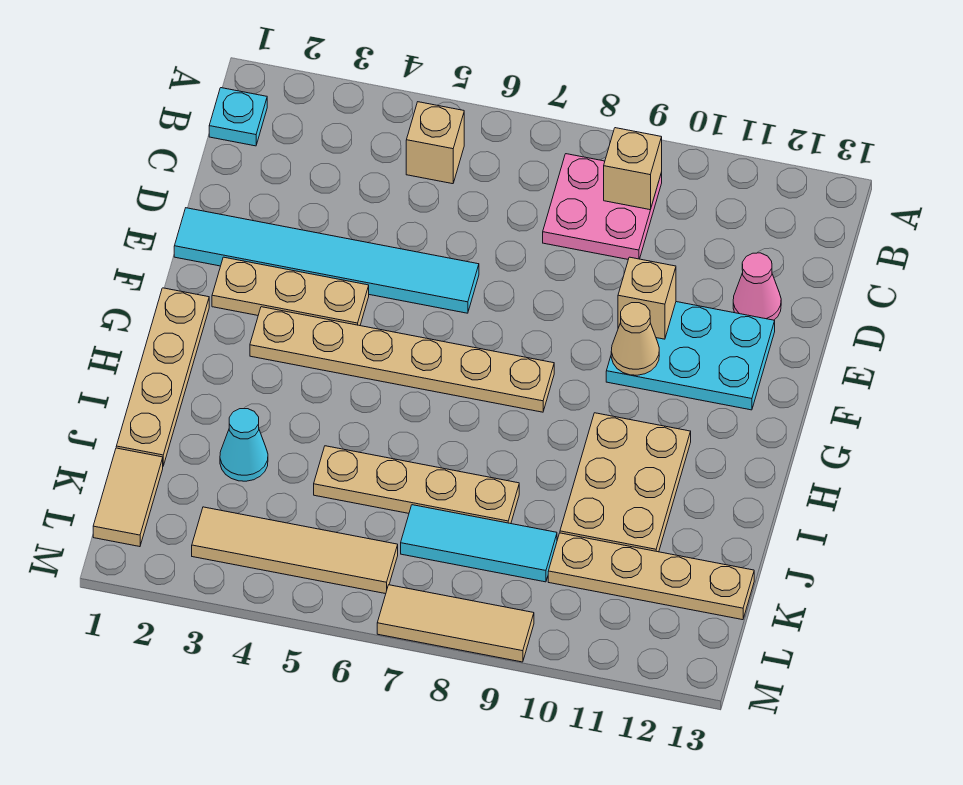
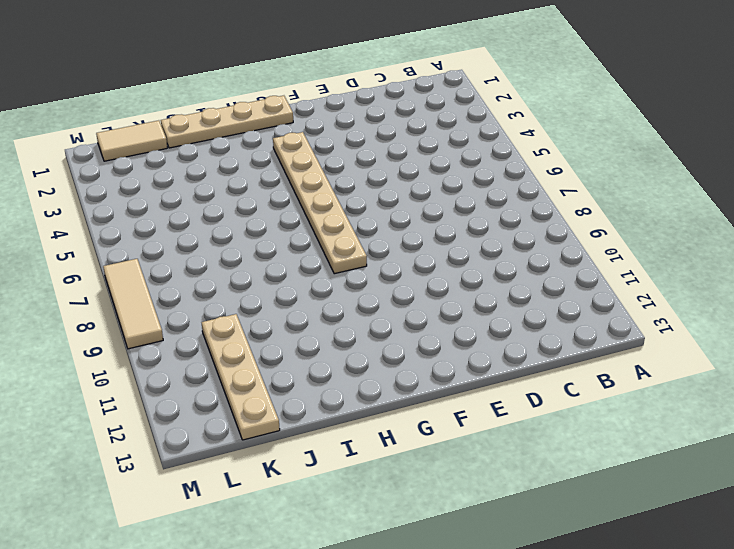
none -> cyan plate B1 level 1
none -> tan brick B5 level 1
none -> pink plate B8:C9 level 1

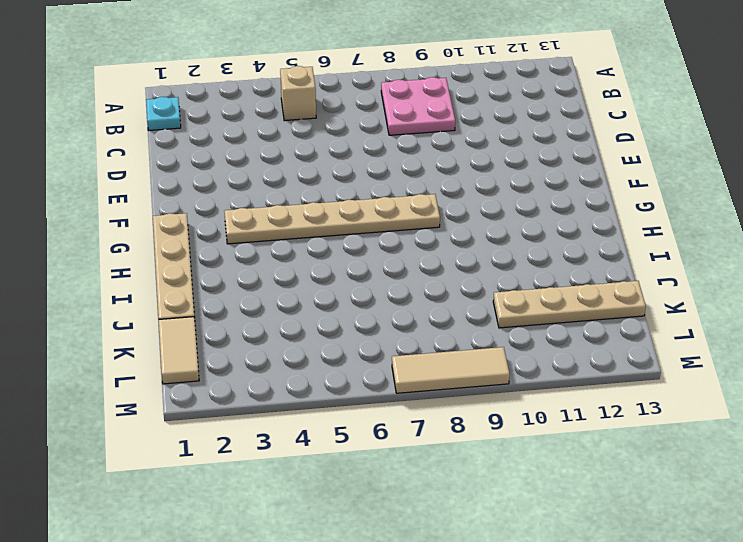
none -> pink cone D12 level 1
none -> cyan tile E1:E6 level 1
none -> cyan plate E10:F12 level 1

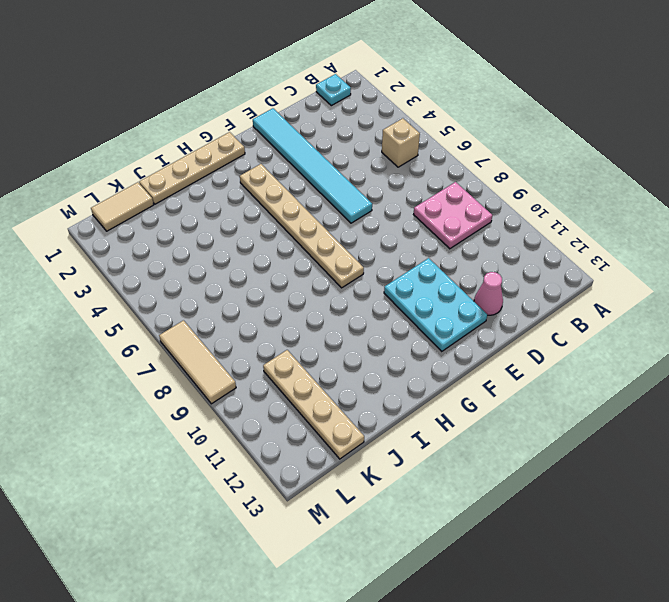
none -> tan plate F2:F4 level 1
none -> tan plate H10:J11 level 1
none -> cyan cone J3 level 1

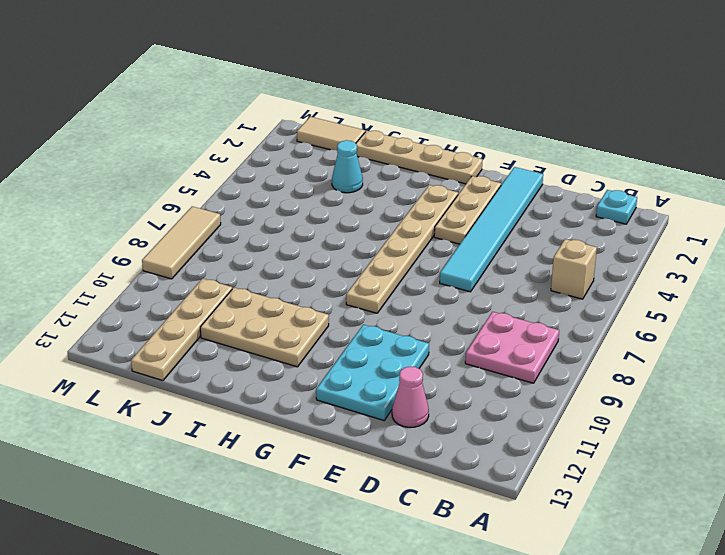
none -> tan plate J5:J8 level 1
none -> cyan tile K7:K9 level 1
none -> tan tile L3:L6 level 1

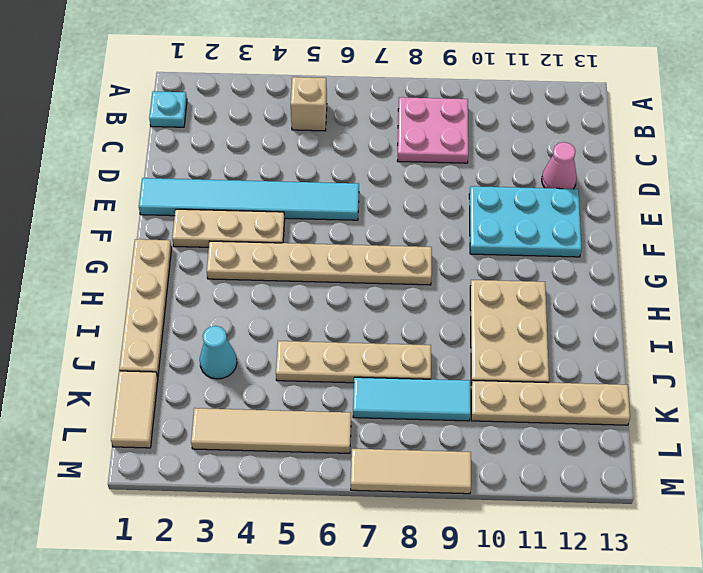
none -> tan brick B9 level 2
none -> tan brick E10 level 2
none -> tan cone F10 level 2

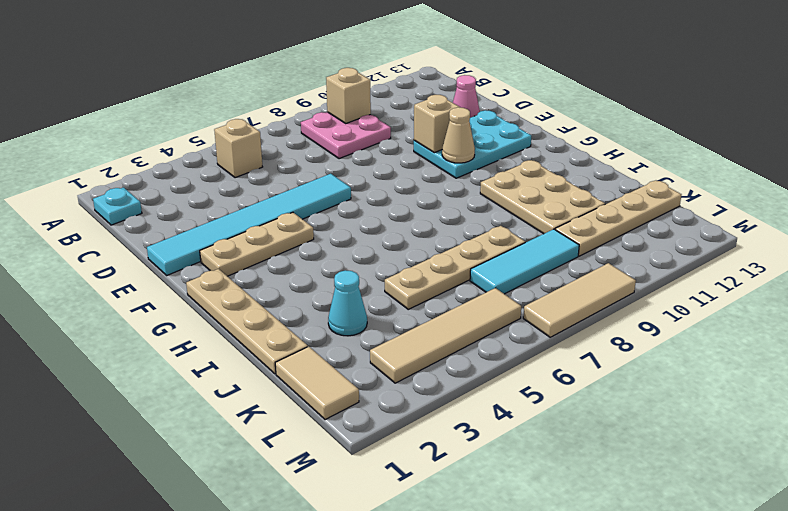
none -> tan plate G3:G8 level 1

